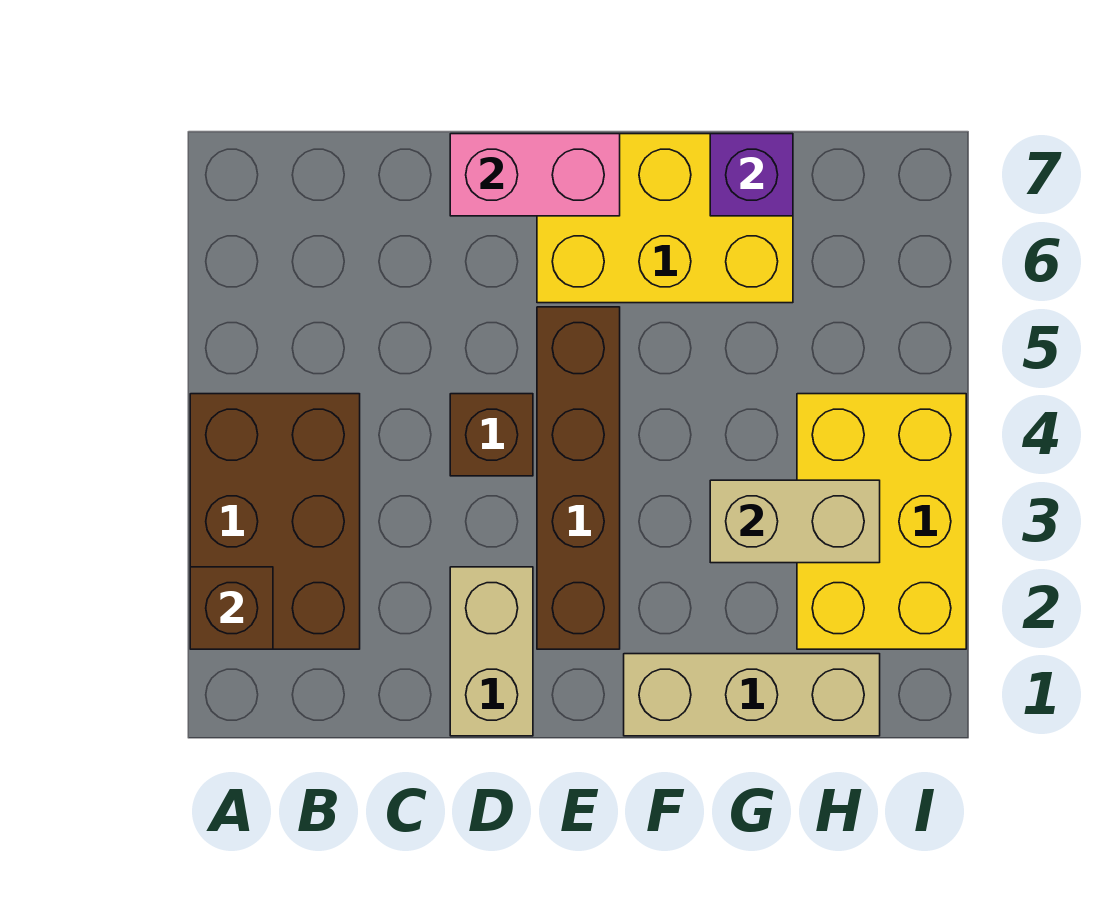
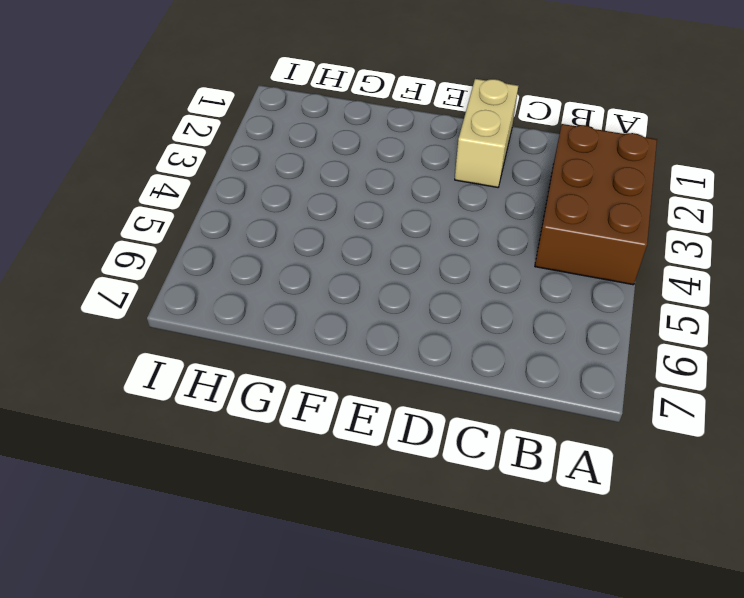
none -> brown brick D4 level 1
none -> brown brick E2:E5 level 1

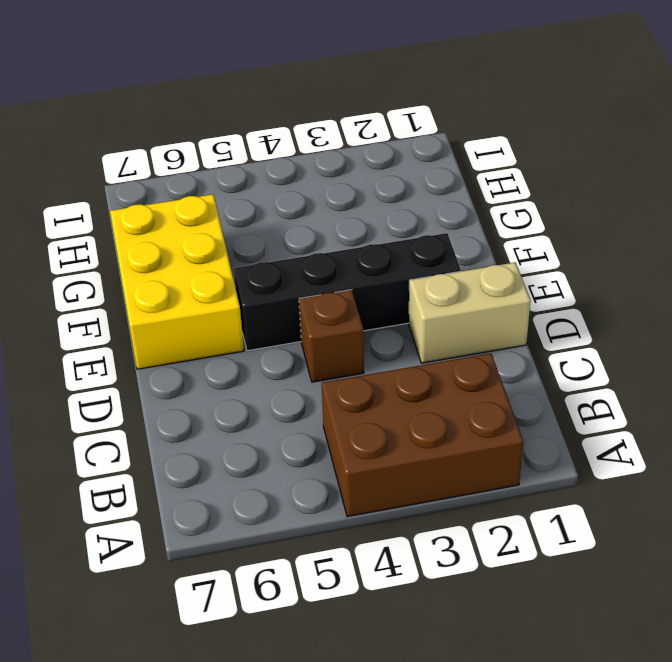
black brick E2:E5 level 1 -> brown brick E2:E5 level 1
none -> tan brick F1:H1 level 1
none -> yellow brick H2:I4 level 1

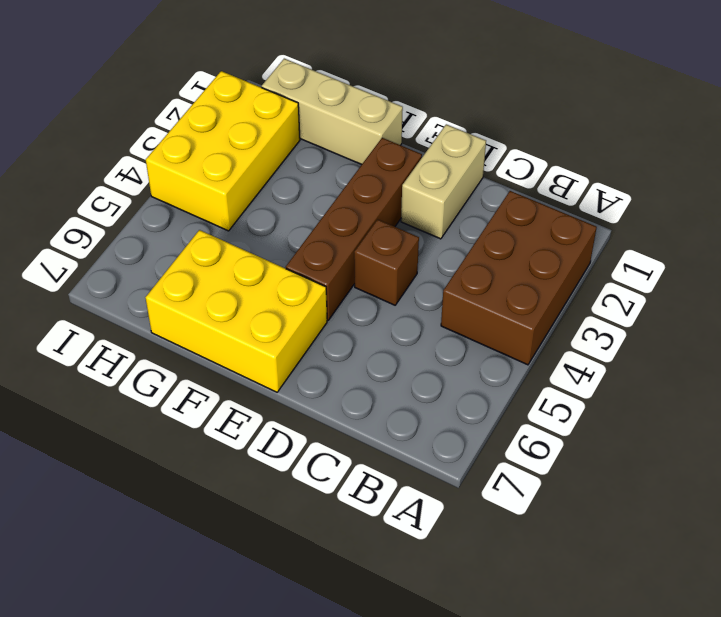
none -> brown brick A2 level 2
none -> pink brick D7:E7 level 2

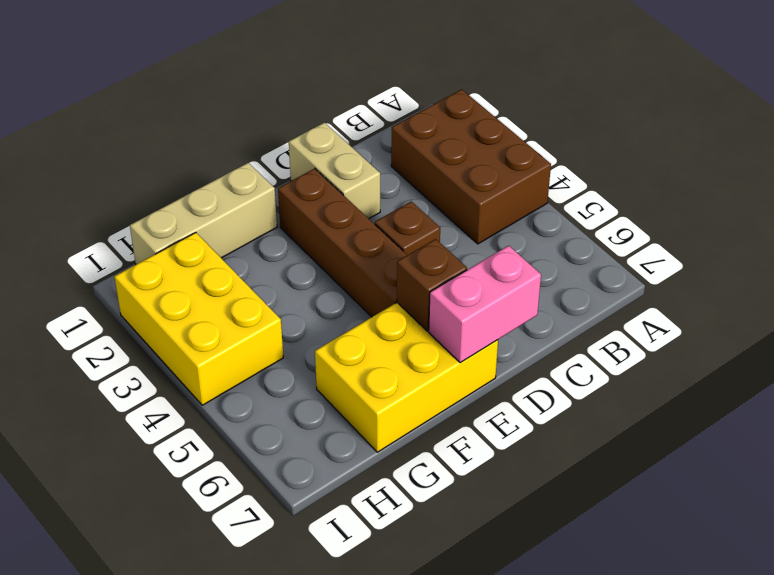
brown brick E6 level 2 -> brown brick A2 level 2
none -> tan brick G3:H3 level 2
none -> purple brick G7 level 2

